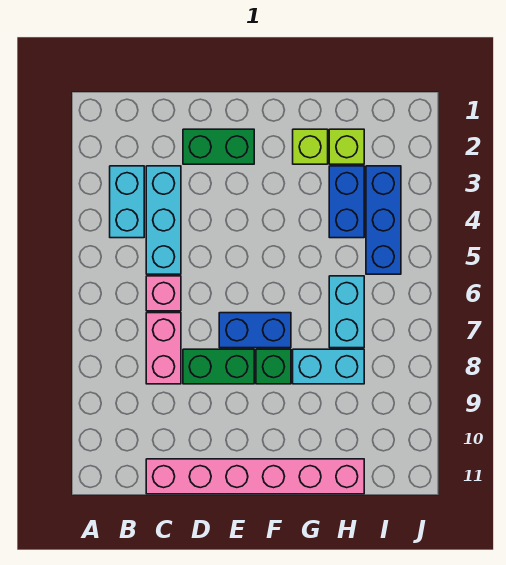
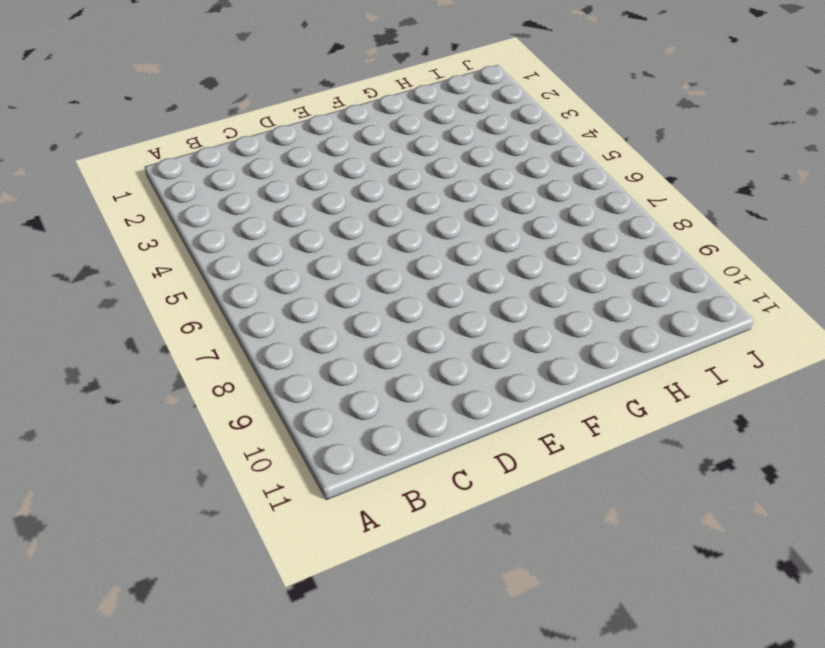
none -> cyan brick B3:B4 level 1
none -> cyan brick C3:C5 level 1
none -> pink brick C6 level 1

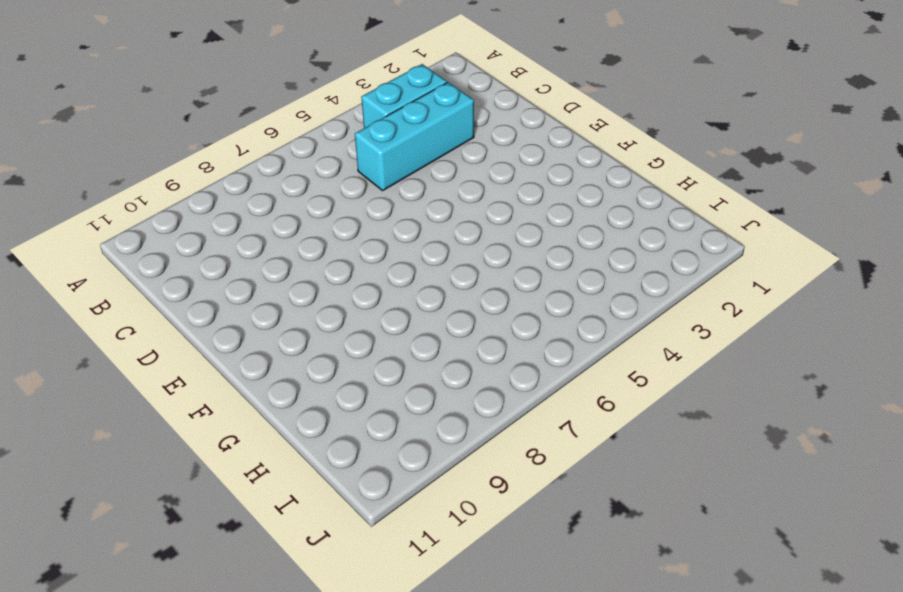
none -> pink brick C6 level 1
none -> pink brick C7:C8 level 1
none -> pink brick C11:H11 level 1

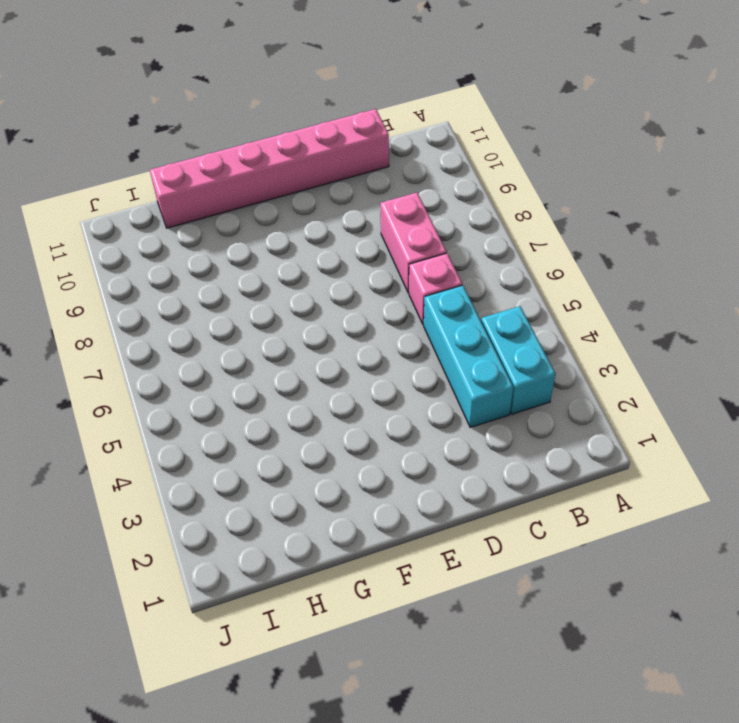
none -> green brick D2:E2 level 1
none -> green brick D8:E8 level 1
none -> blue brick E7:F7 level 1

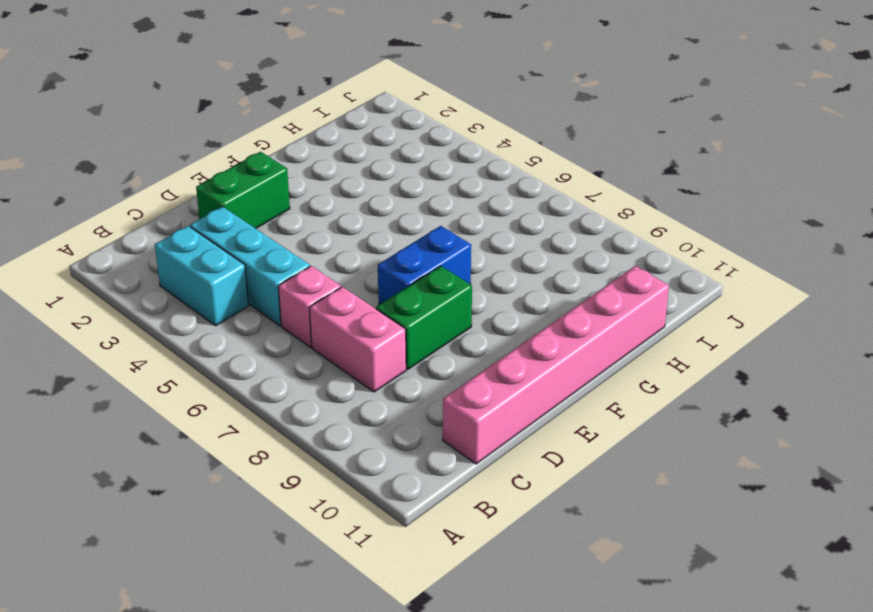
none -> green brick F8 level 1
none -> lime brick G2 level 1
none -> cyan brick G8:H8 level 1

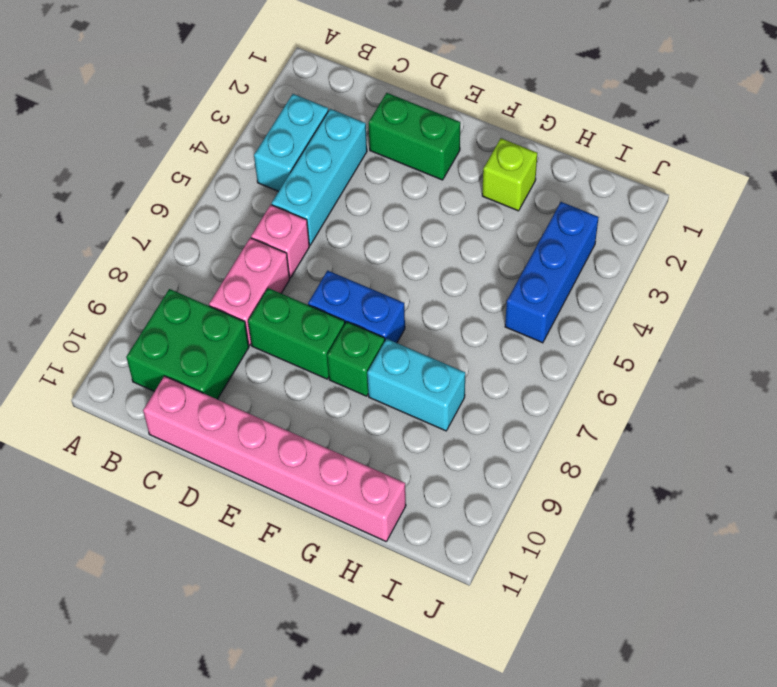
green brick B9:C10 level 1 -> none
none -> lime brick H2 level 1
none -> blue brick H3:H4 level 1
none -> cyan brick H6:H7 level 1

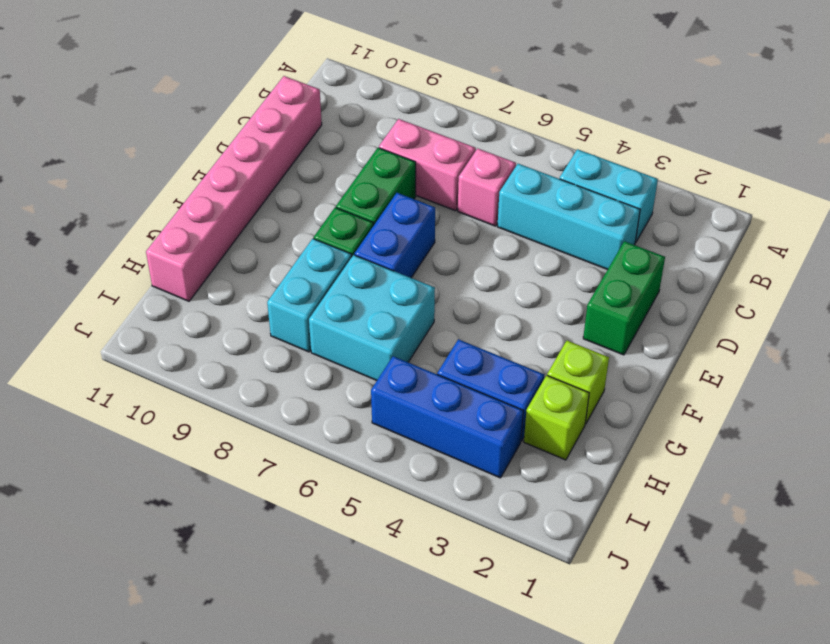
cyan brick G6:H7 level 1 -> cyan brick H6:H7 level 1

